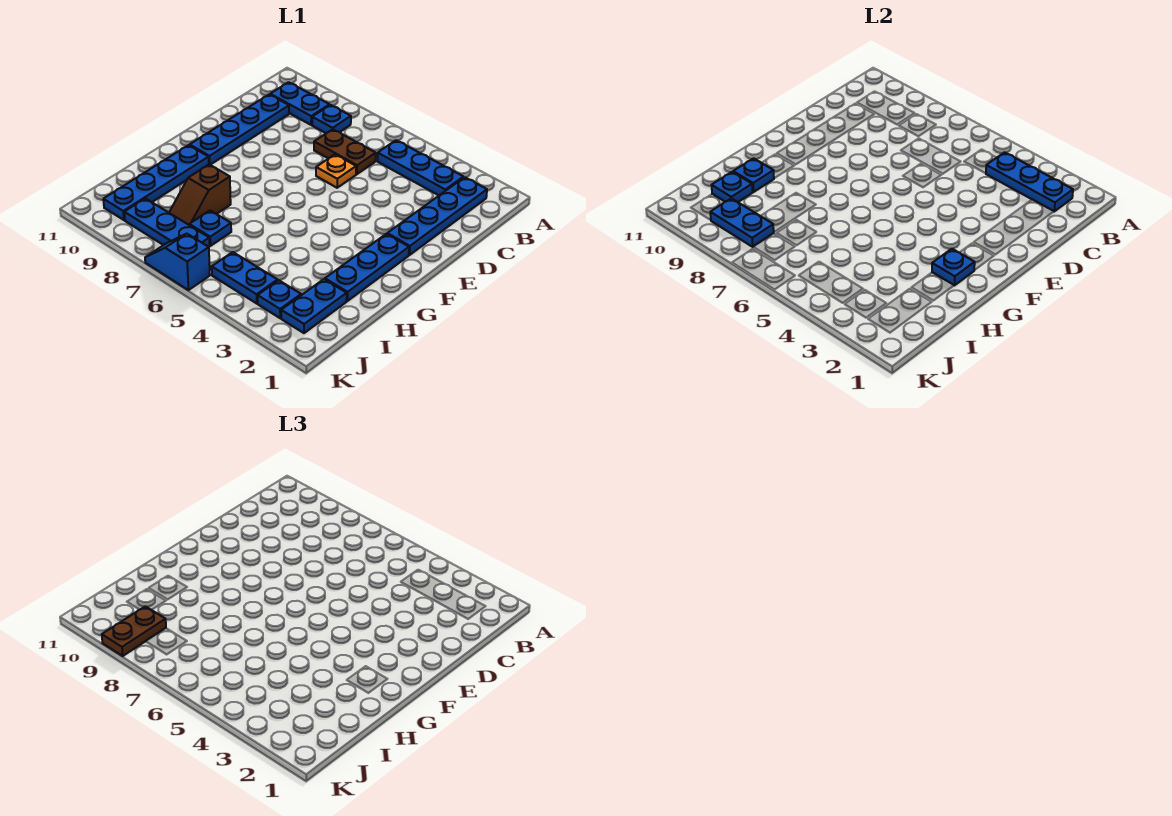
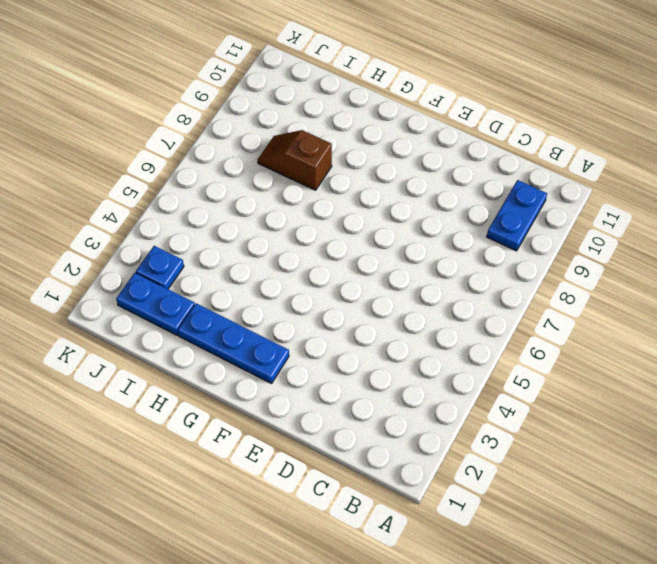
none -> blue plate B2:E2 level 1
none -> blue plate B3:B5 level 1
none -> blue plate B8 level 1

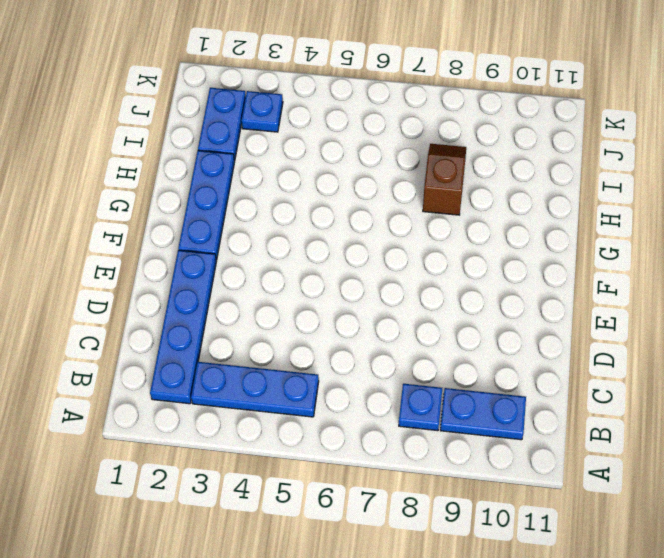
none -> brown plate C6:C7 level 1
none -> blue plate C10:F10 level 1
none -> orange plate D6 level 1

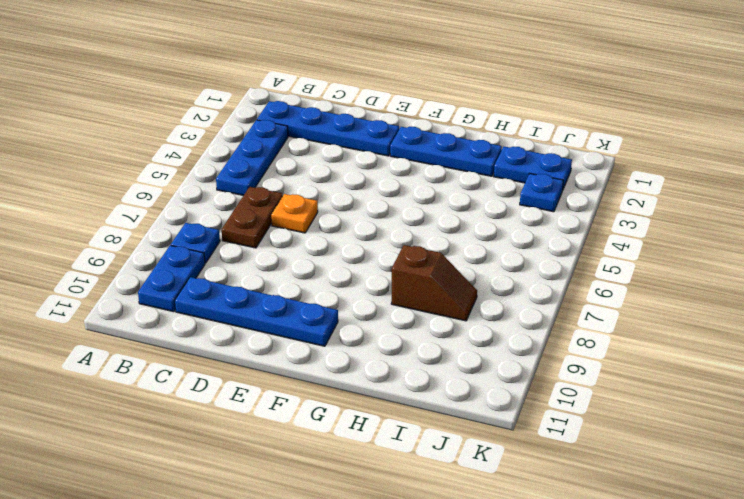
none -> blue plate G10:J10 level 1
none -> blue plate I7 level 1
none -> blue plate J4:J5 level 1

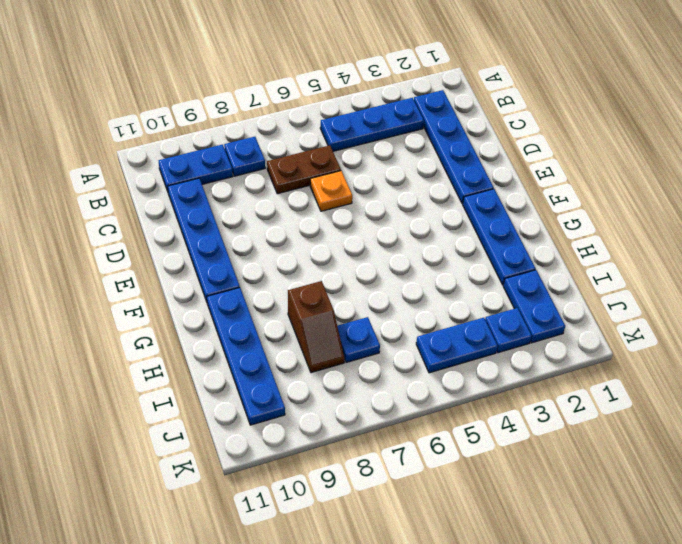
none -> blue plate J7:J9 level 1
none -> blue slope K6:K7 level 1 top 6
none -> blue plate B2:B4 level 2

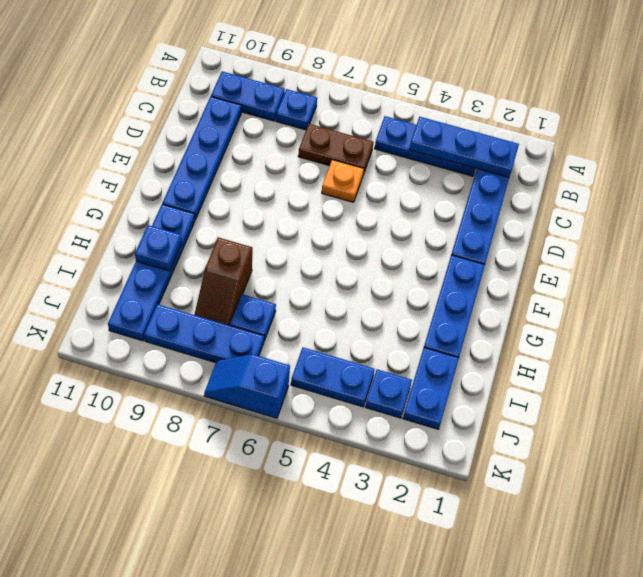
none -> blue plate G2 level 2
none -> blue plate I10 level 2
none -> blue plate J8:J9 level 2

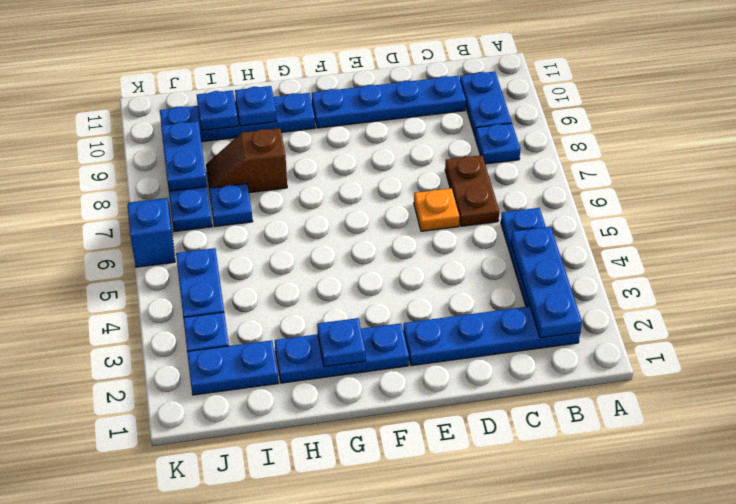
none -> brown plate J9:K9 level 3

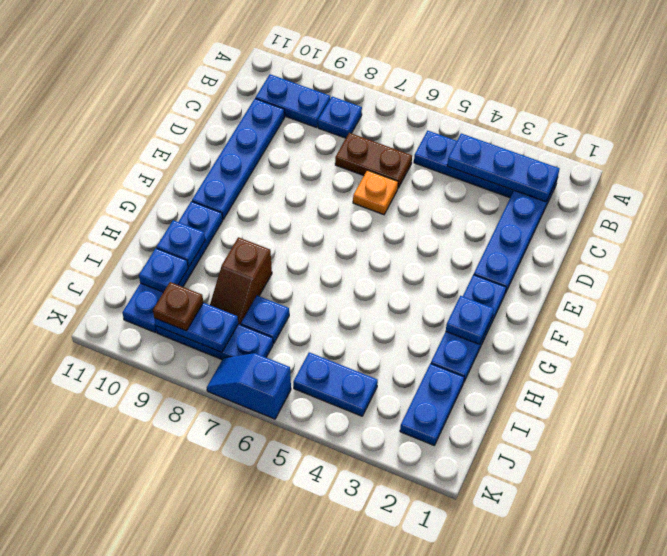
brown plate J9 level 3 -> brown plate J9:K9 level 3
none -> blue plate J3 level 1

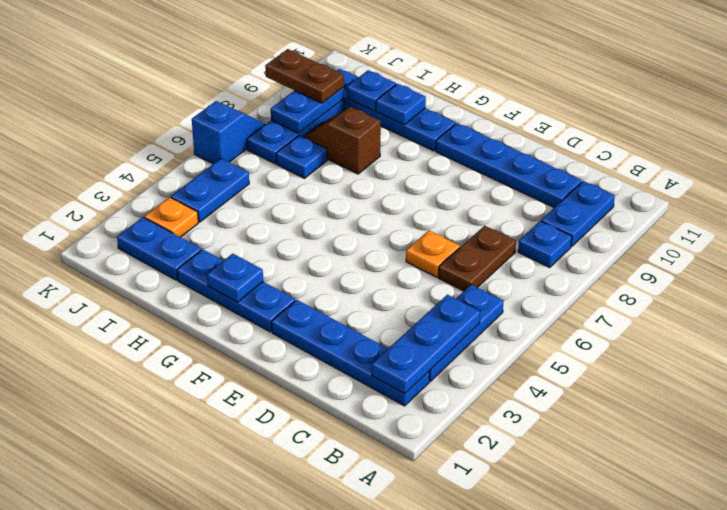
orange plate J3 level 1 -> blue plate J3 level 1

